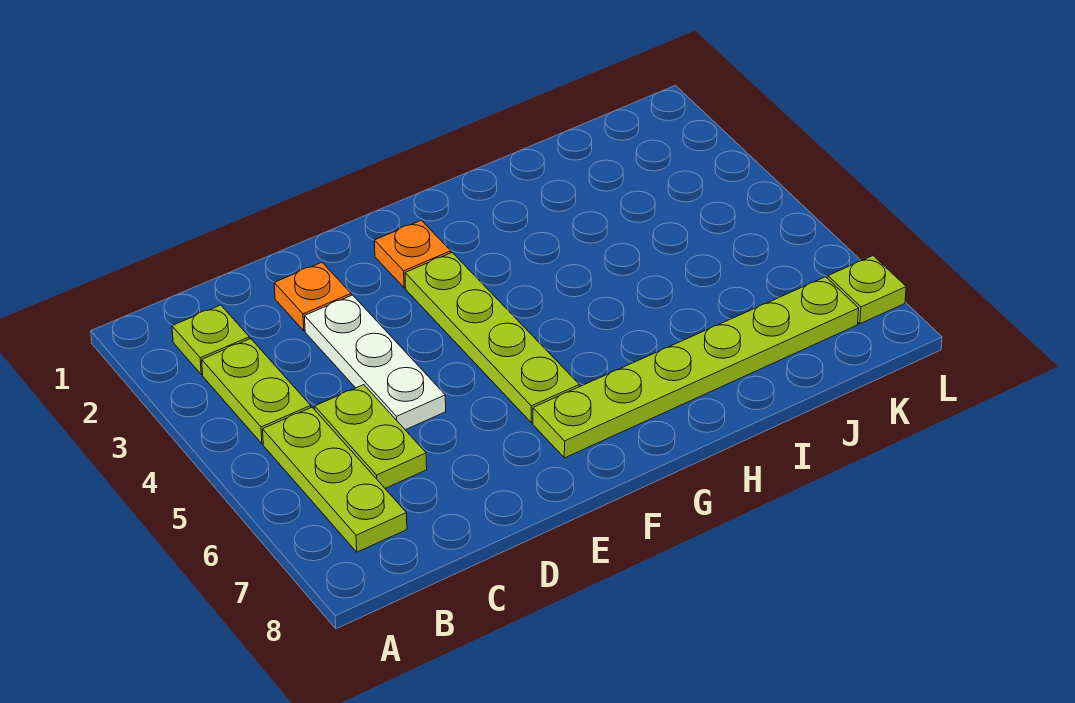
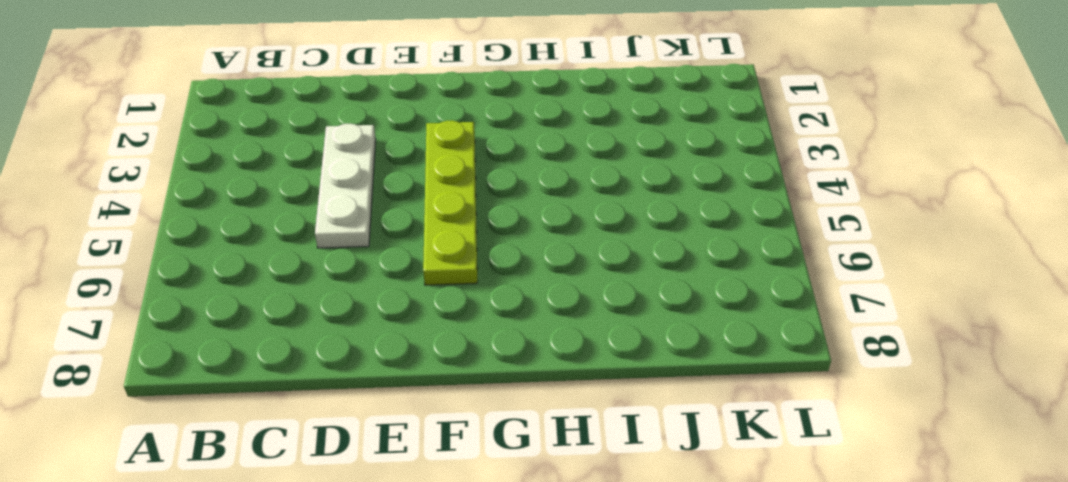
none -> lime plate B2 level 1
none -> lime plate B3:B4 level 1

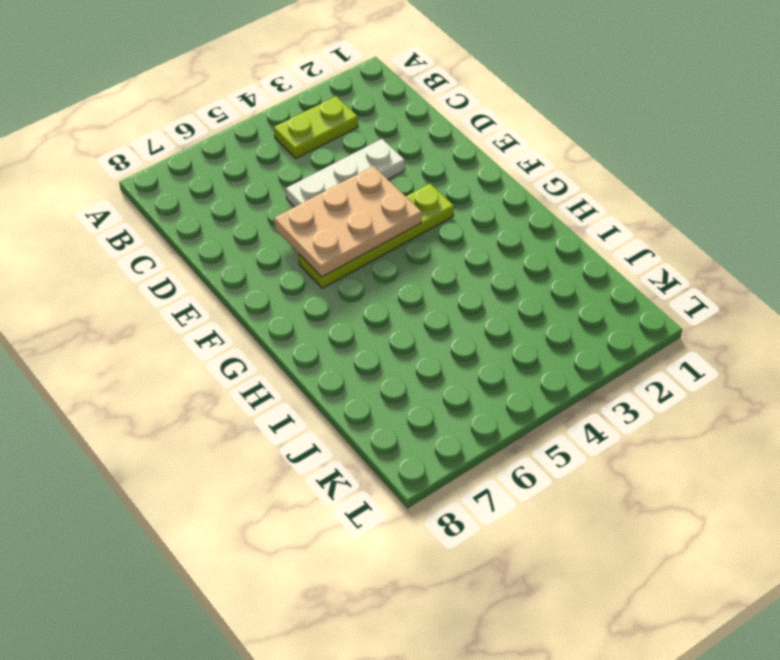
tan plate E4:F6 level 2 -> none
none -> lime plate B2 level 1
none -> lime plate B5:B7 level 1

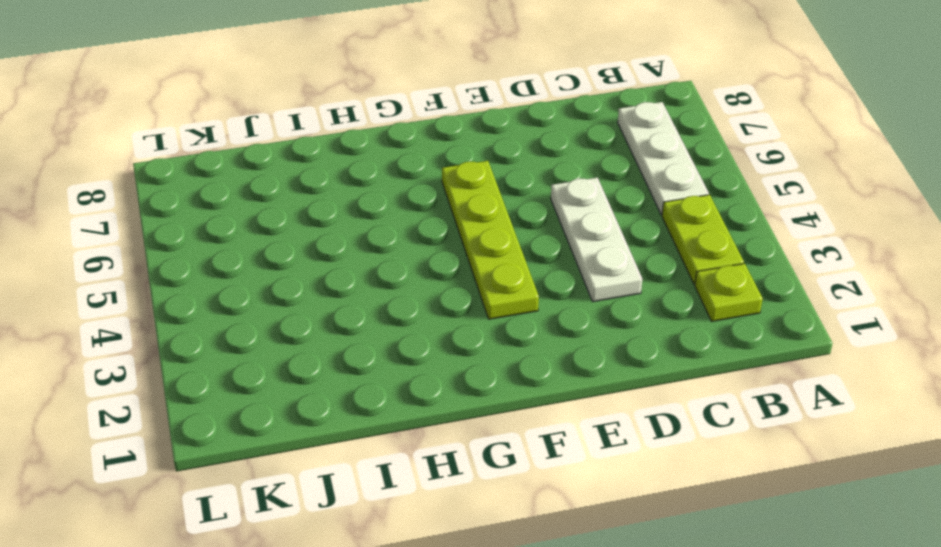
white plate B5:B7 level 1 -> lime plate B5:B7 level 1
none -> lime plate C5:C6 level 1
none -> orange plate D2 level 1

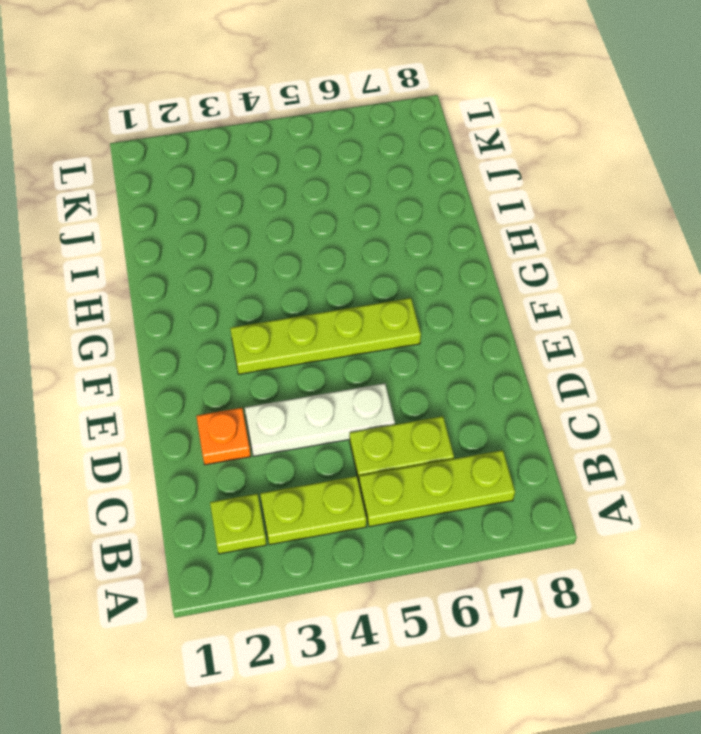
none -> orange plate F2 level 1
none -> lime plate F7:K7 level 1

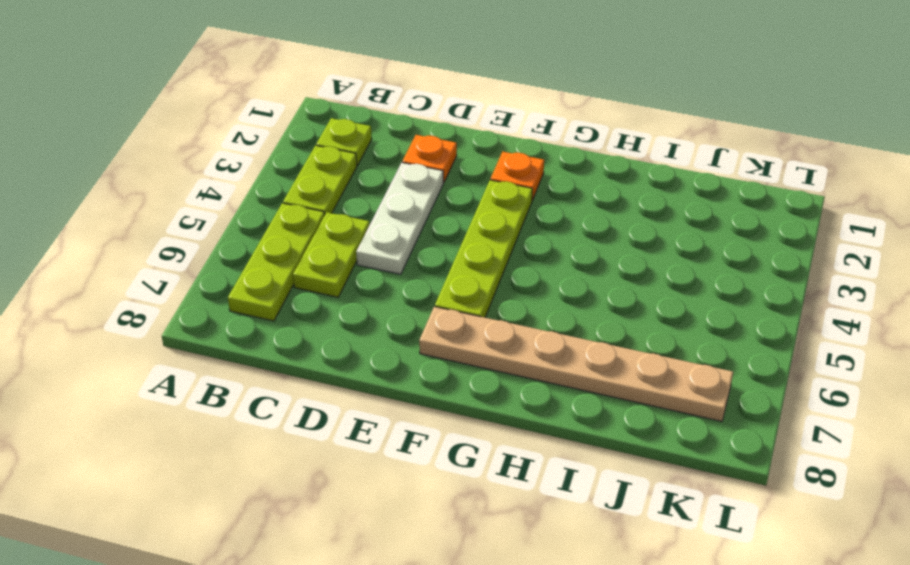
tan plate F7:K7 level 1 -> lime plate F7:K7 level 1
none -> lime plate L7 level 1

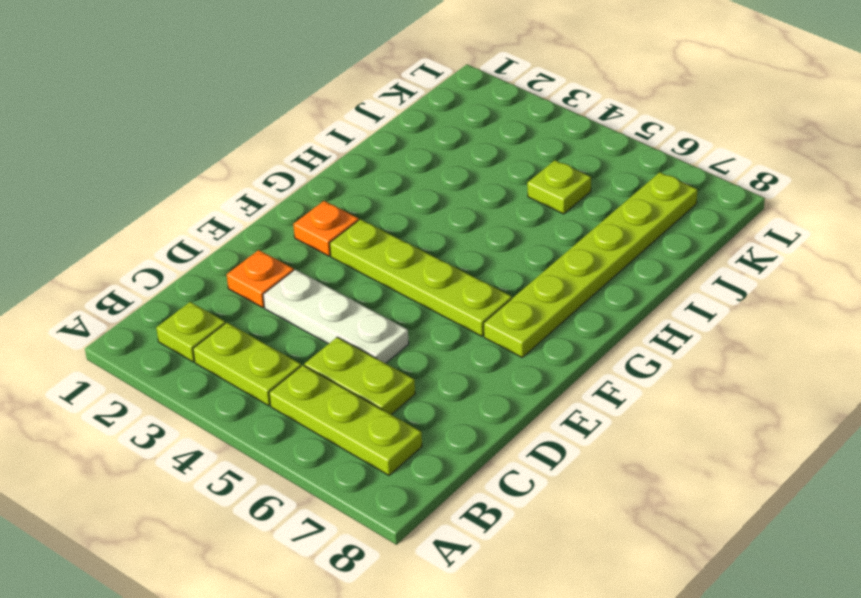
lime plate J5 level 1 -> lime plate L7 level 1

